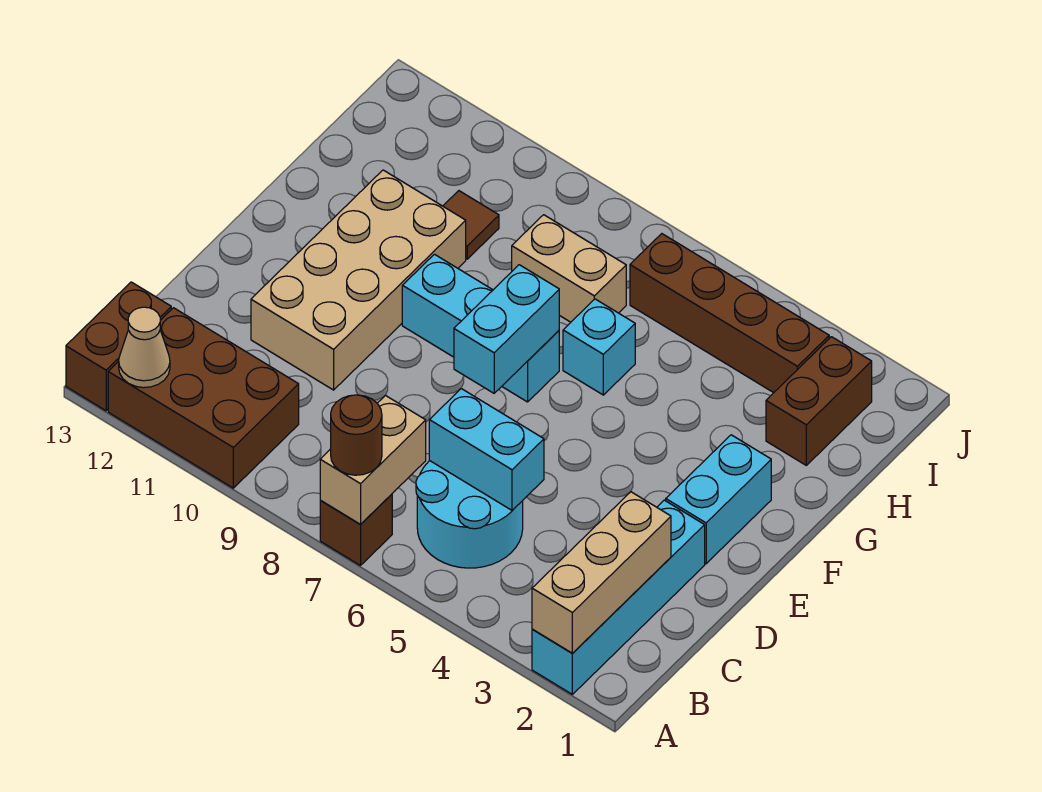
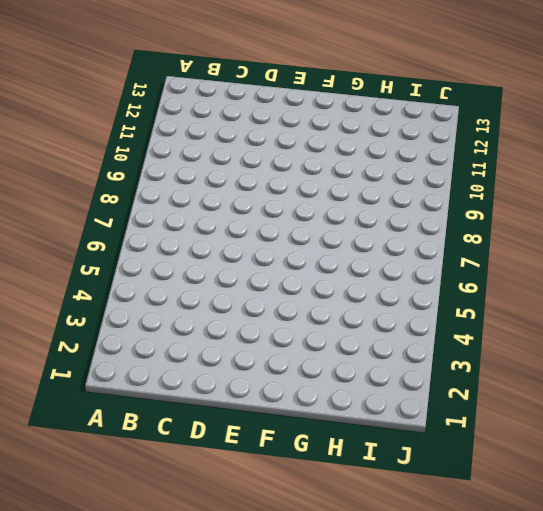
none -> cyan brick A2:D2 level 1
none -> brown brick A7 level 1
none -> brown brick A10:B12 level 1

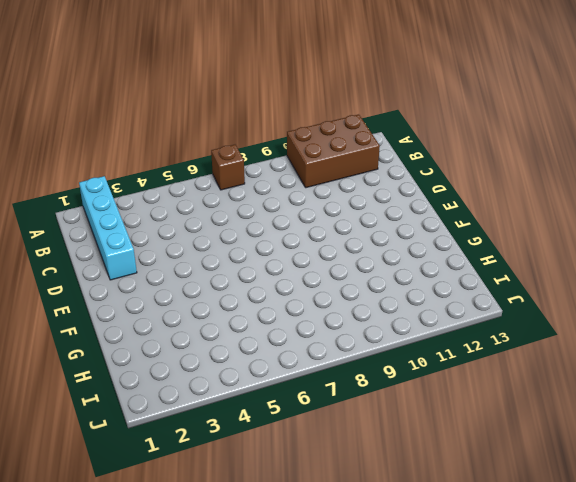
none -> brown brick A13:B13 level 1
none -> cyan round brick B5:C6 level 1
none -> tan brick D10:G11 level 1

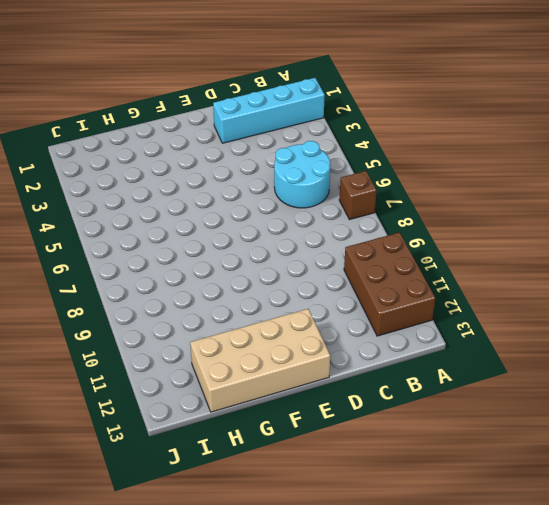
tan brick E12:H13 level 1 -> tan brick D10:G11 level 1
none -> brown brick A13:B13 level 1
none -> cyan brick E2:F2 level 1
none -> cyan brick F7:F9 level 1

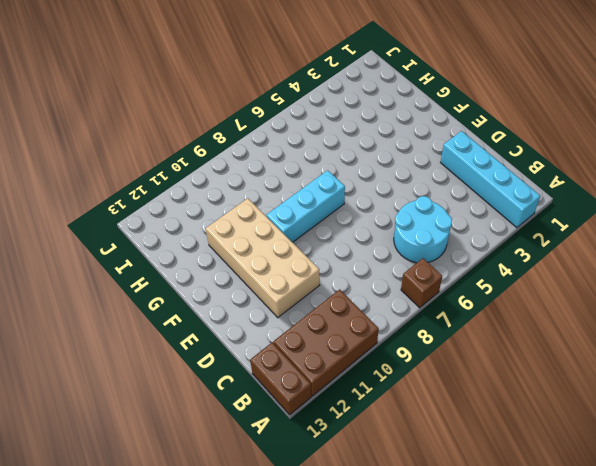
none -> cyan brick E2:F2 level 1
none -> cyan brick G6 level 1
none -> brown brick H2:I2 level 1

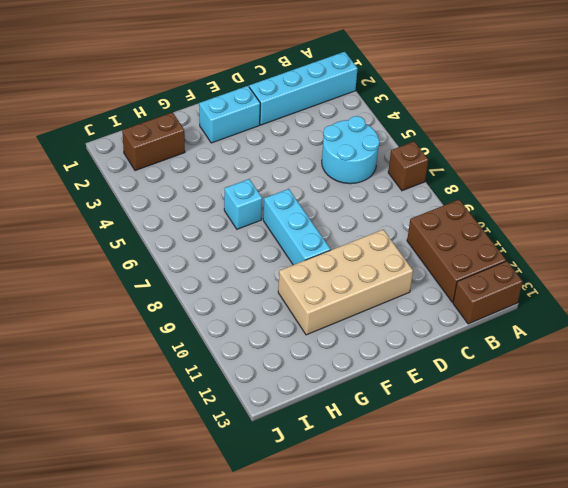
none -> tan brick H7:H8 level 1
none -> brown tile H10 level 1
none -> brown brick I3:I6 level 1

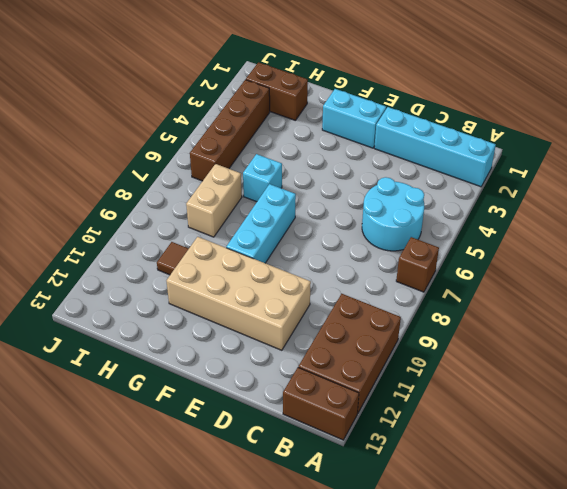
none -> tan brick A2:C2 level 2
none -> tan brick A7:B7 level 2
none -> tan cone A12 level 2

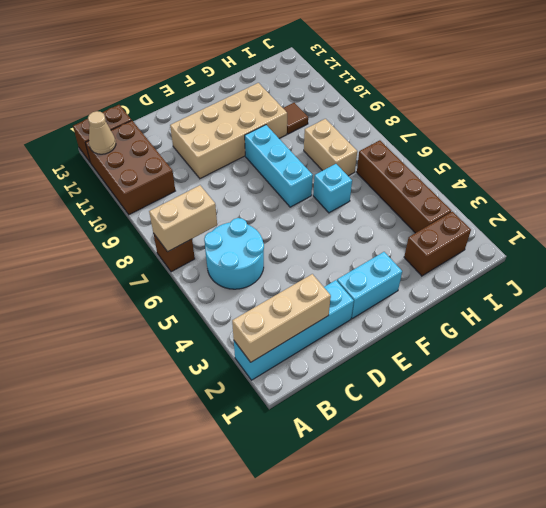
none -> cyan brick C5:C6 level 2
none -> cyan brick E7:F7 level 2
none -> brown round brick A7 level 3

